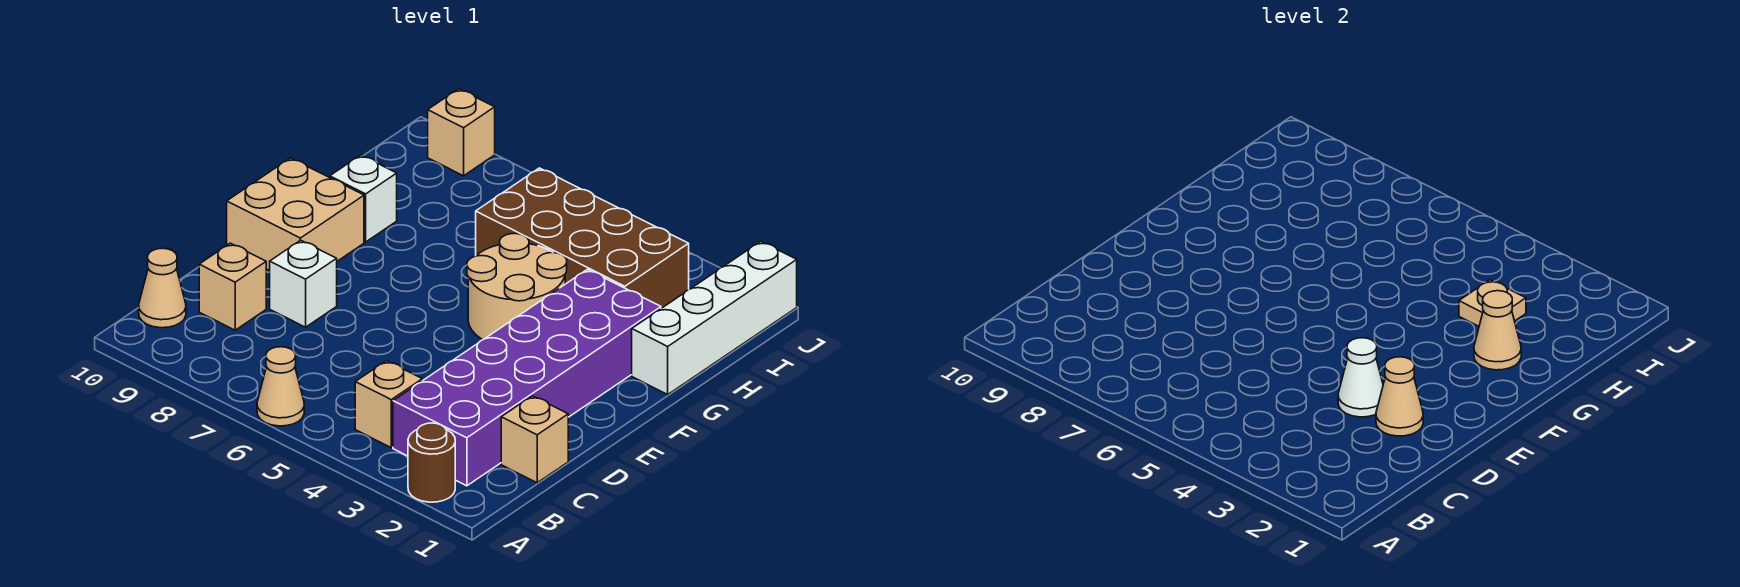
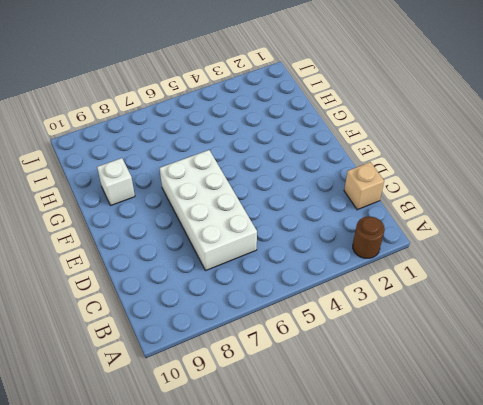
white brick C6:F7 level 1 -> none
none -> tan cone A6 level 1
none -> purple brick B2:G3 level 1
none -> tan brick B4 level 1

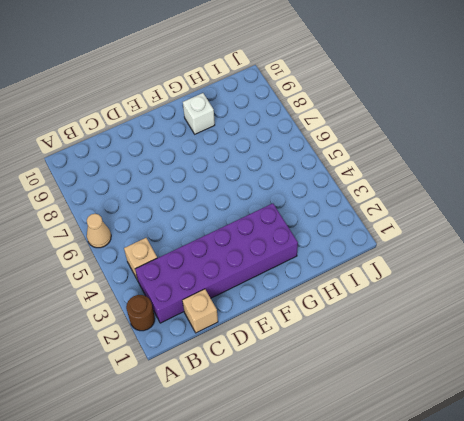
none -> tan cone B10 level 1
none -> tan brick C9 level 1
none -> white brick D8 level 1

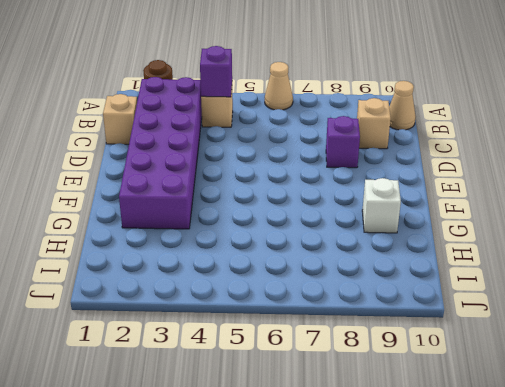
purple brick B4 level 2 -> none
purple brick D8 level 1 -> white brick D8 level 1
none -> tan brick E9:F10 level 1
none -> tan round brick F4:G5 level 1
none -> white brick G1:J1 level 1

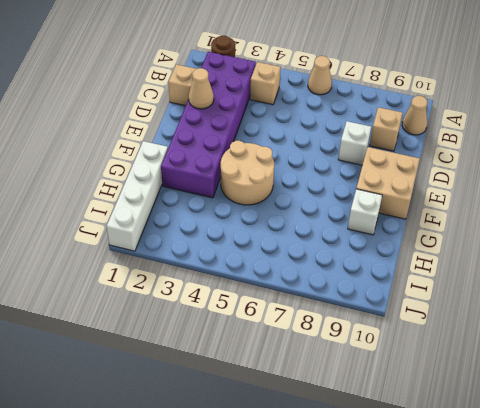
none -> brown brick H3:I6 level 1
none -> tan brick J9 level 1
none -> white cone D3 level 2

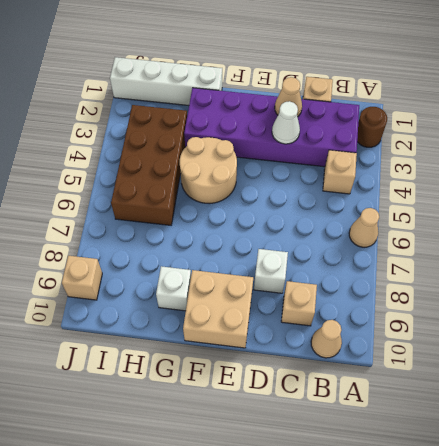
none -> tan cone G2 level 2
none -> tan plate H3 level 2

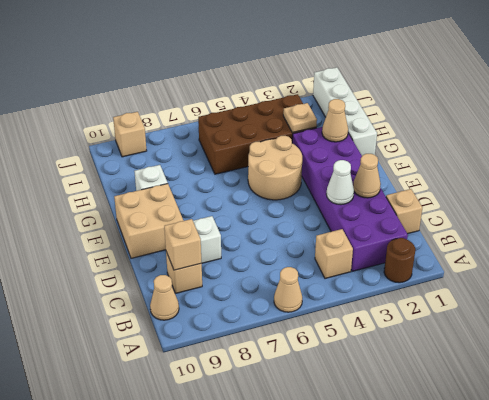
tan brick C9 level 2 -> none

